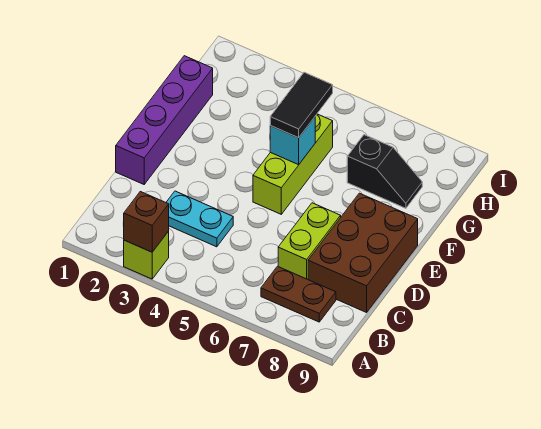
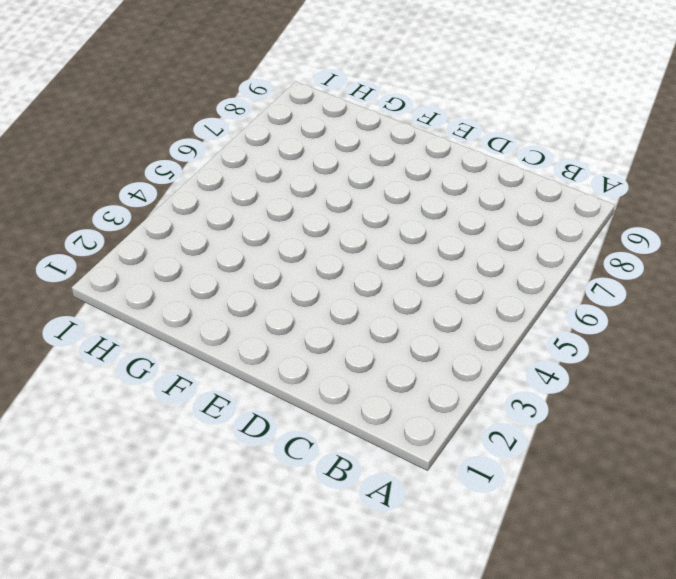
none -> lime brick A3 level 1
none -> brown plate B7:B8 level 1

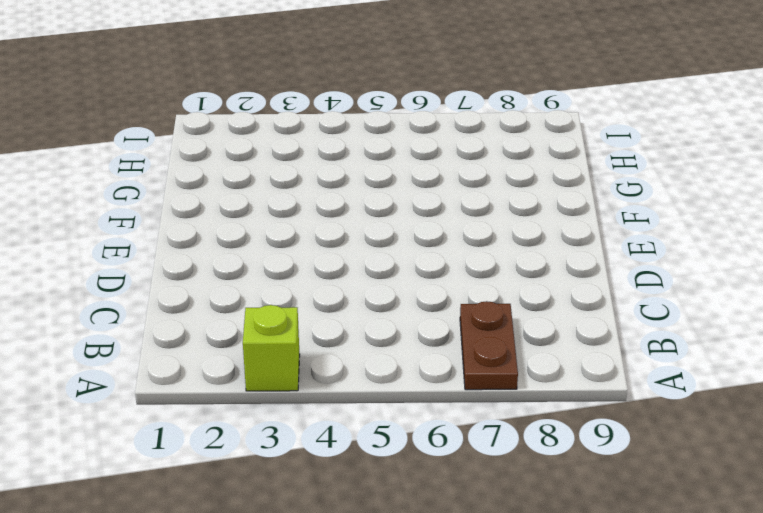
brown plate A7:B7 level 1 -> brown plate B7:B8 level 1
none -> cyan plate C3:C4 level 1
none -> lime brick C7:D7 level 1

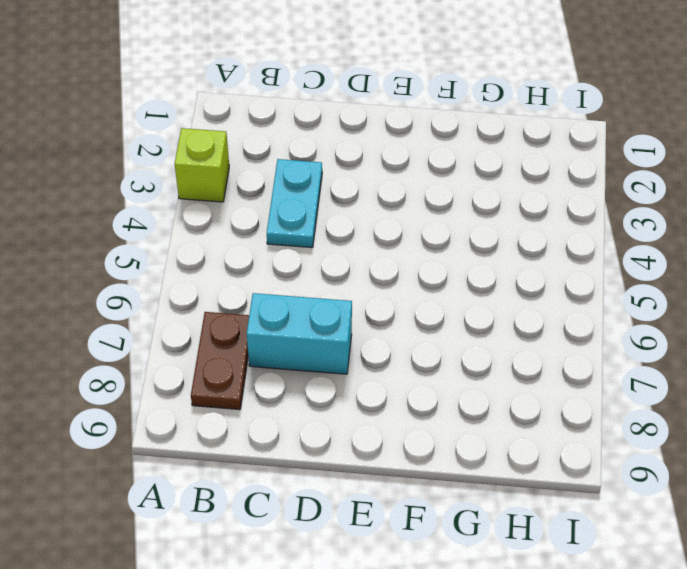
cyan brick C7:D7 level 1 -> lime brick C7:D7 level 1
none -> brown brick C8:E9 level 1
none -> purple brick D1:G1 level 1

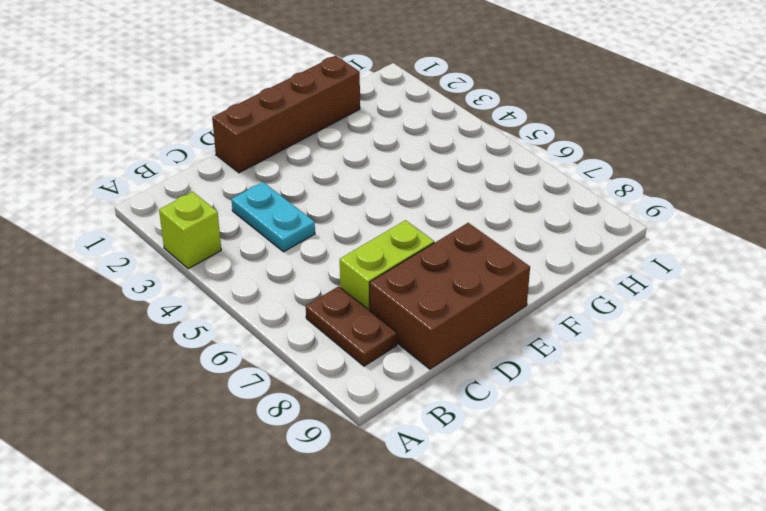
brown brick D1:G1 level 1 -> purple brick D1:G1 level 1
none -> lime brick E5:G5 level 1
none -> black slope G7:G8 level 1 top 7

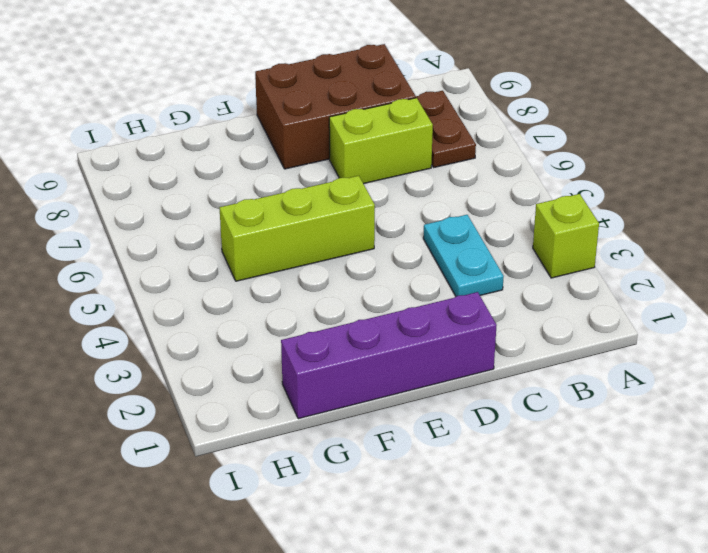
none -> black slope G7:G8 level 1 top 7
none -> brown brick A3 level 2

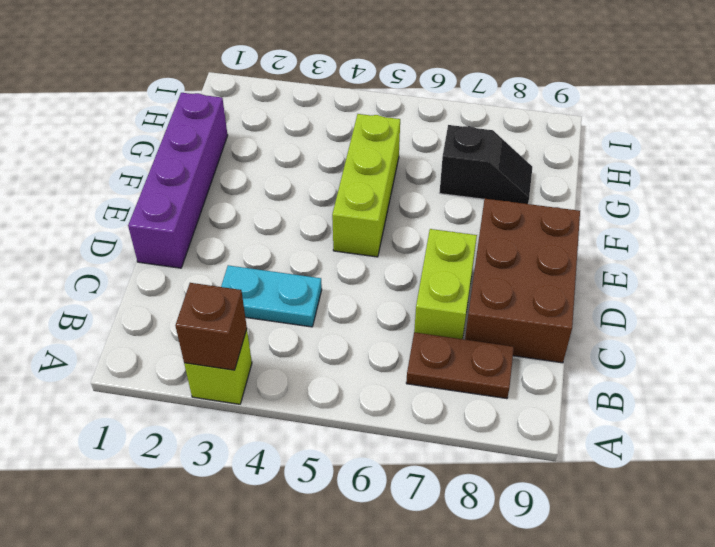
none -> cyan brick F5 level 2
none -> black tile F5:G5 level 3

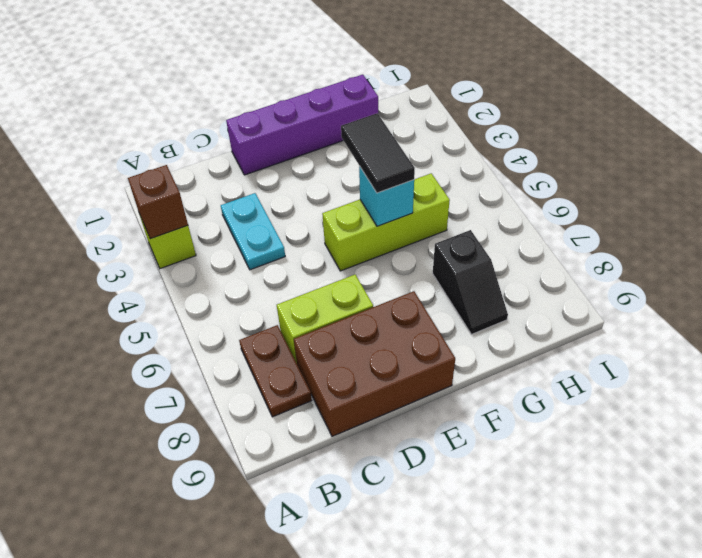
black tile F4:F5 level 3 -> black tile F5:G5 level 3

